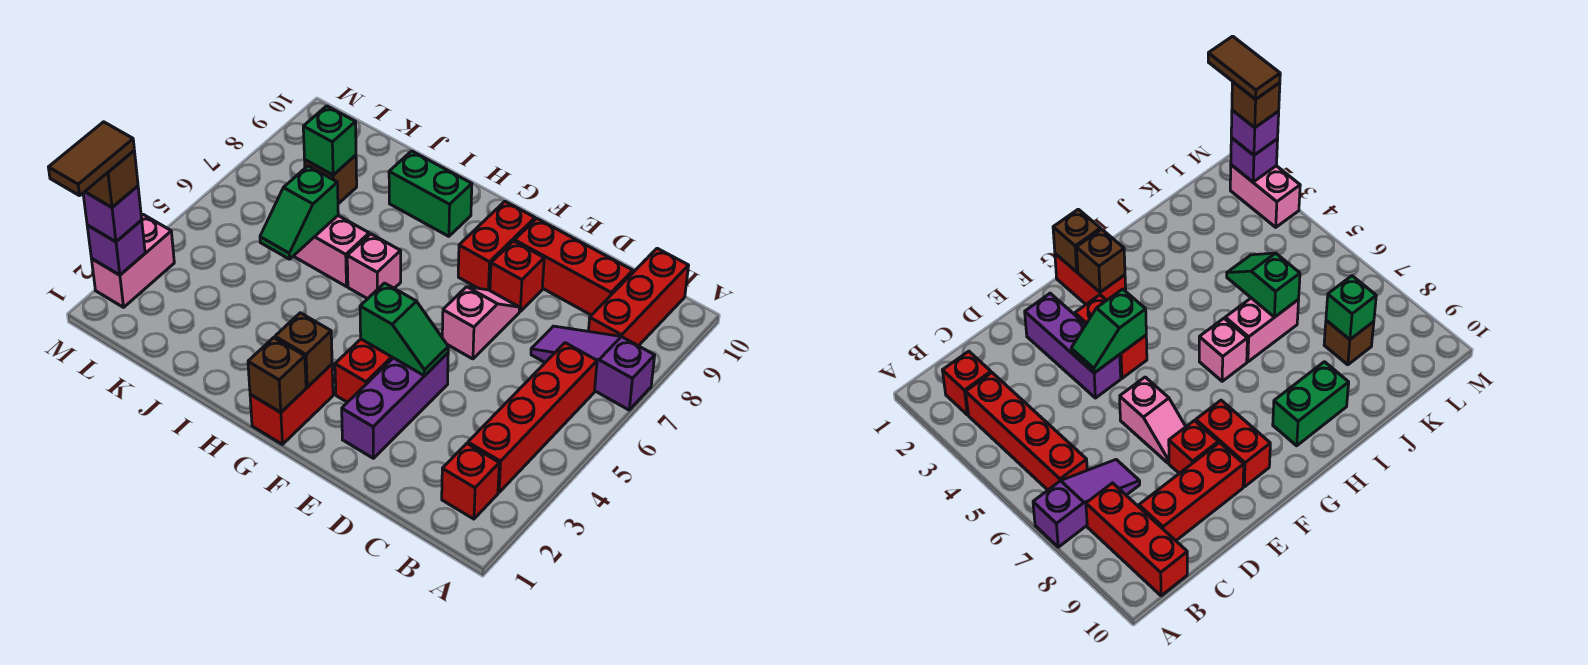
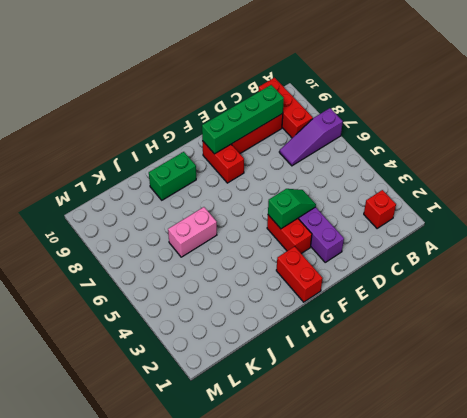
green brick C9:F9 level 2 -> none
none -> red brick B3:B6 level 1
none -> pink slope E6:E7 level 1 top 6
none -> red brick E8 level 1

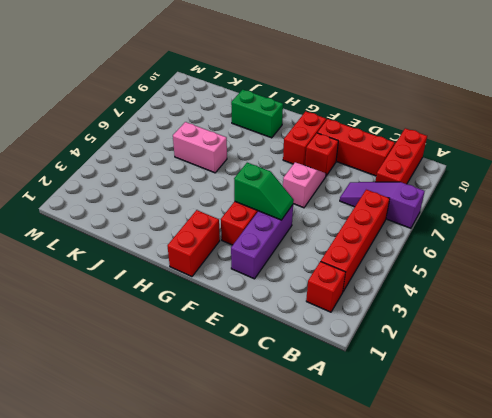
none -> pink brick H6 level 1
none -> brown brick K8 level 1
none -> pink brick M2:M3 level 1

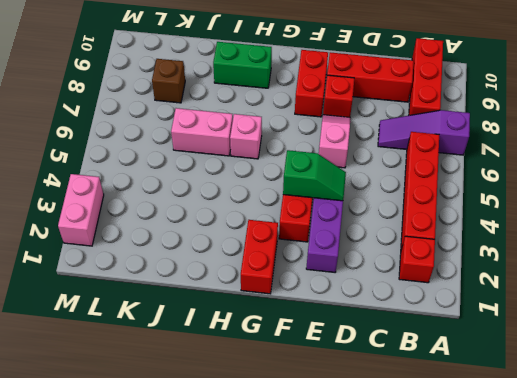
none -> brown brick G1 level 2
none -> brown brick G2 level 2
none -> green slope J5:J6 level 2 top 6

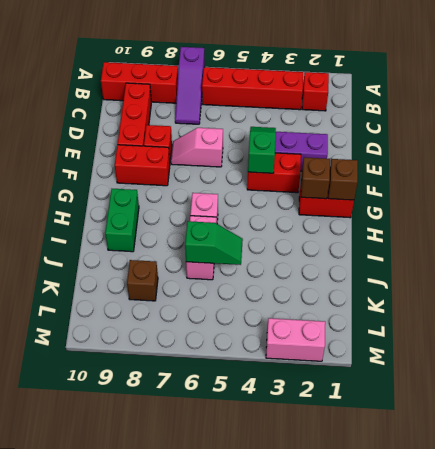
none -> green brick K8 level 2
none -> purple brick M2 level 2
none -> purple brick M2 level 3

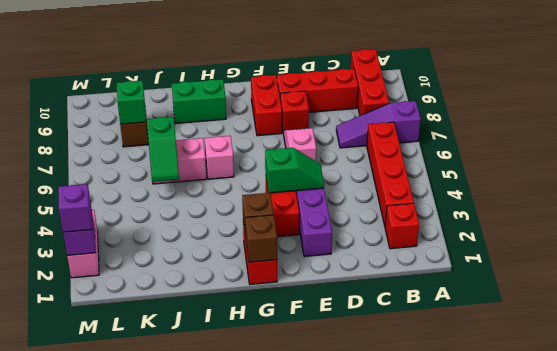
none -> brown brick M2 level 4
none -> brown tile M1:M2 level 5

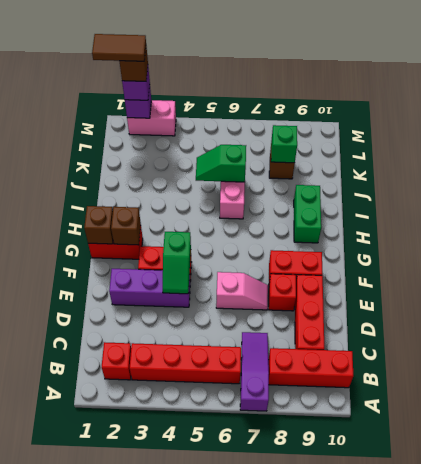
none -> pink brick H6 level 1

